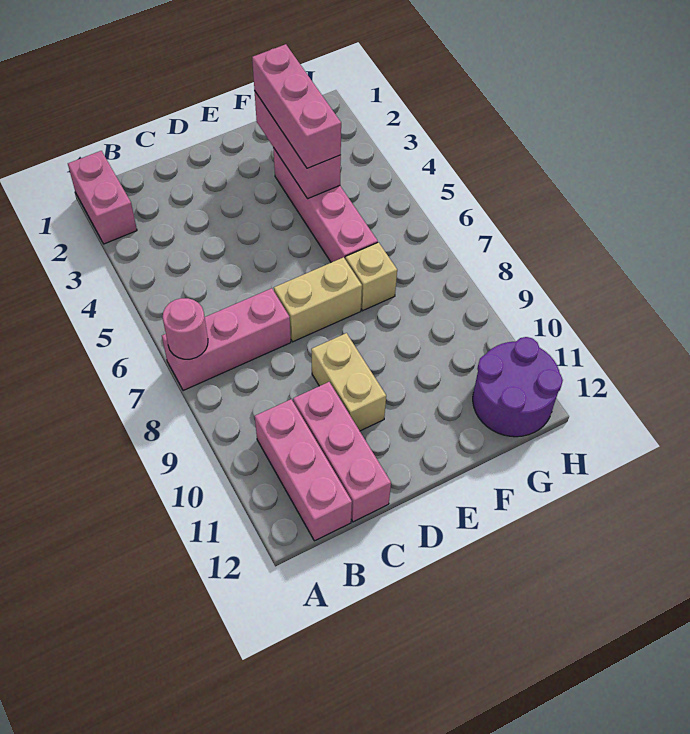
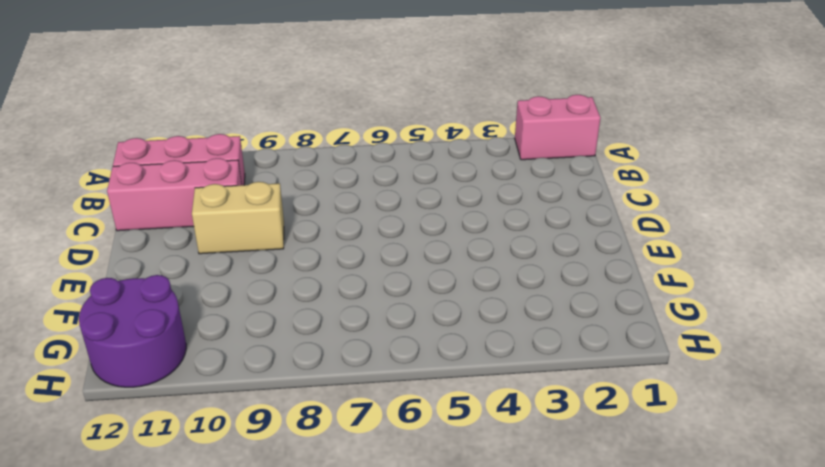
none -> pink brick A7:C7 level 1
none -> tan brick D7:E7 level 1
none -> pink brick F3:F6 level 1

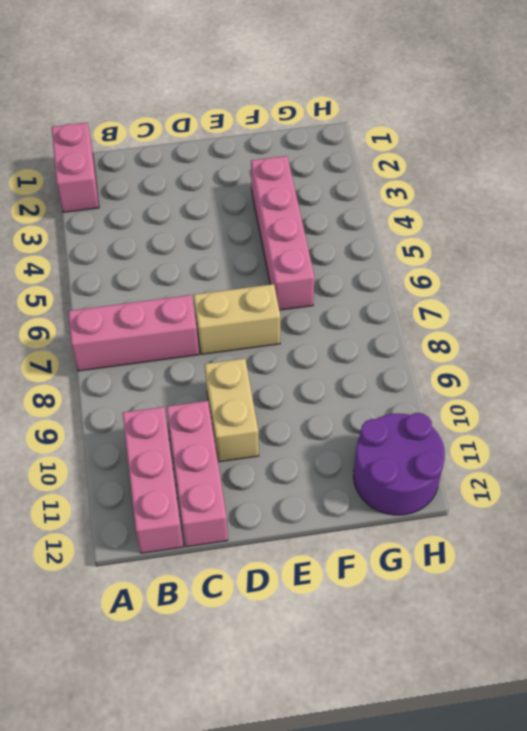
none -> tan brick F7 level 1
none -> pink round brick A7 level 2
none -> pink brick F2:F4 level 2

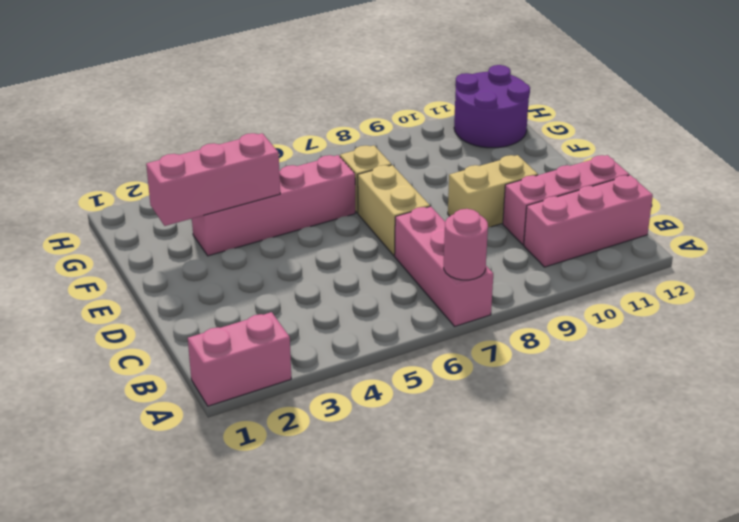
none -> pink brick F2:F4 level 3

